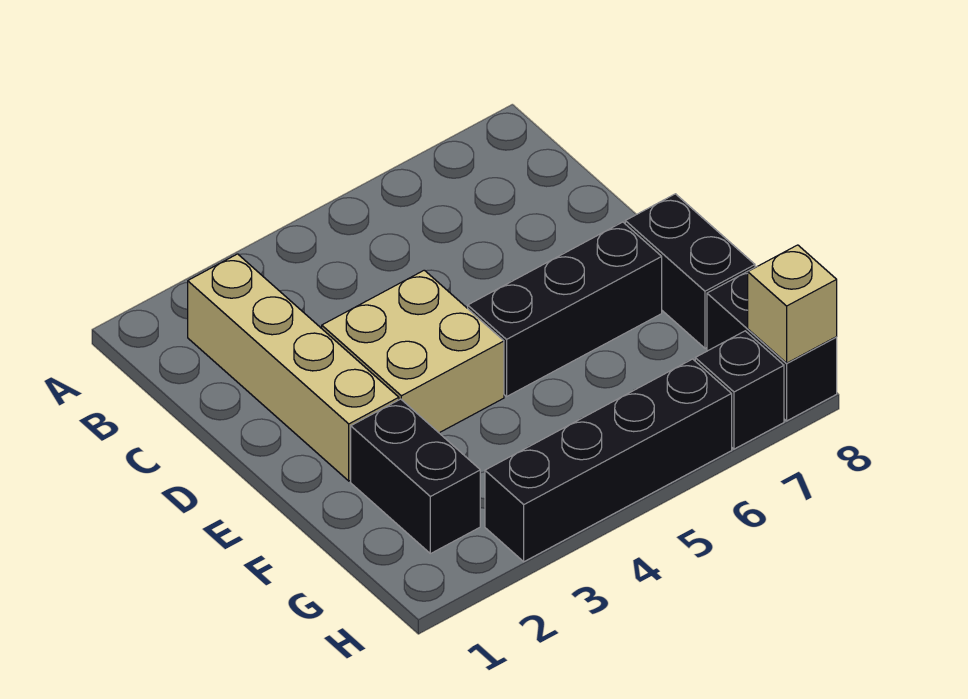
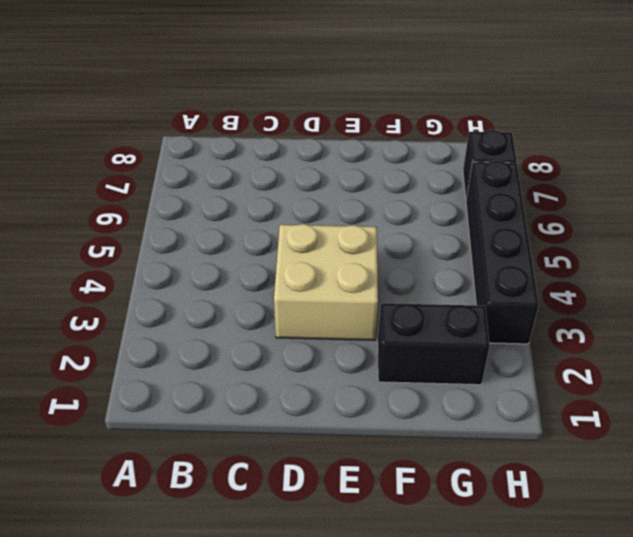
none -> tan brick B2:E2 level 1
none -> black brick E5:E7 level 1

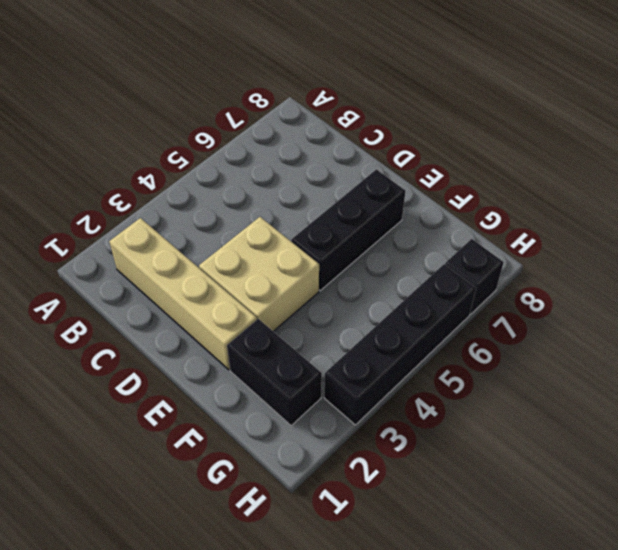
none -> black brick E8:F8 level 1
none -> black brick G8:H8 level 1

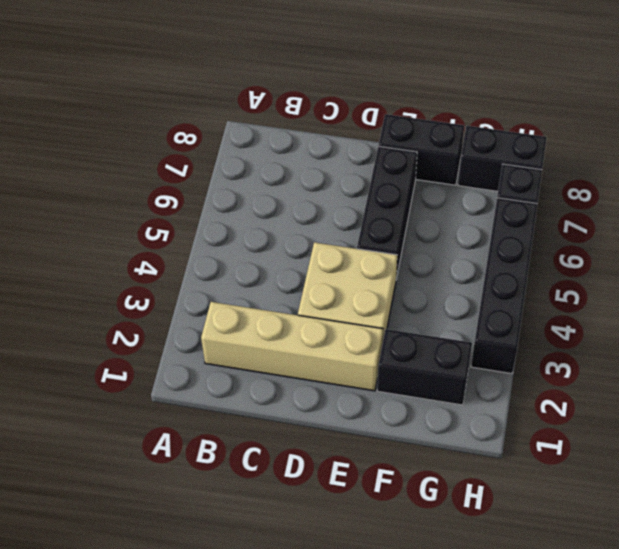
none -> tan brick H8 level 2

